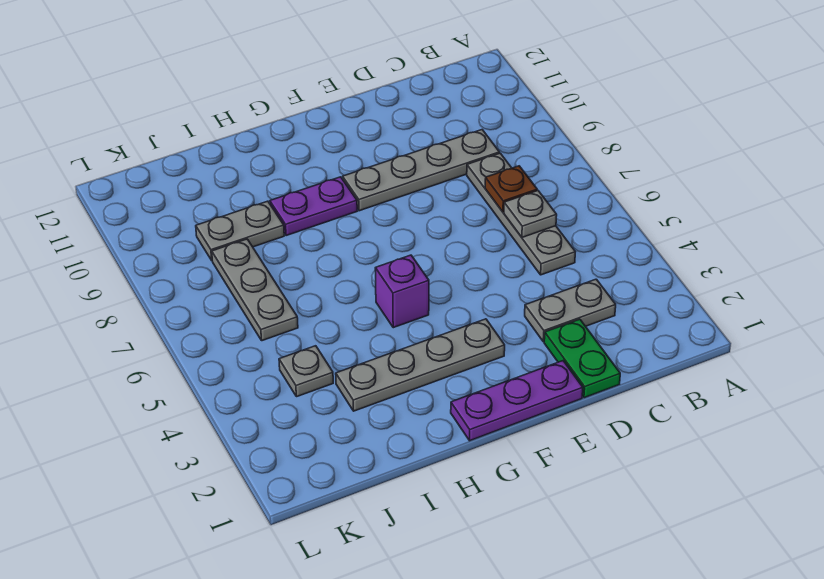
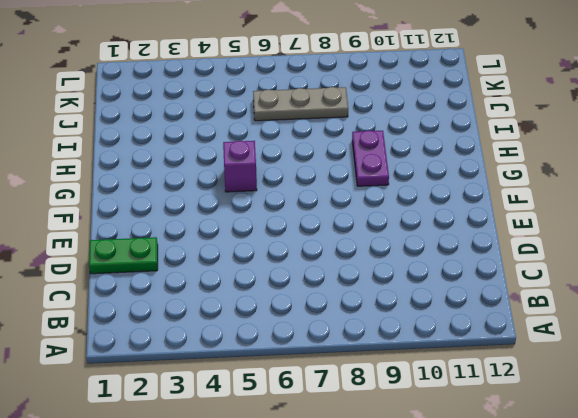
none -> grey plate C3:D3 level 1
none -> grey plate C5:C8 level 1
none -> grey plate C9:F9 level 1

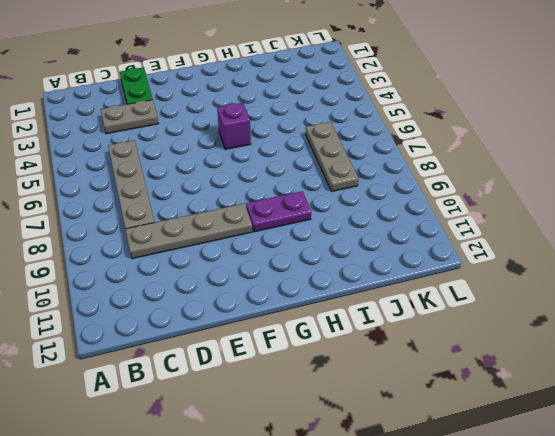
none -> purple plate E1:G1 level 1
none -> grey plate F3:I3 level 1
none -> grey plate I9:J9 level 1

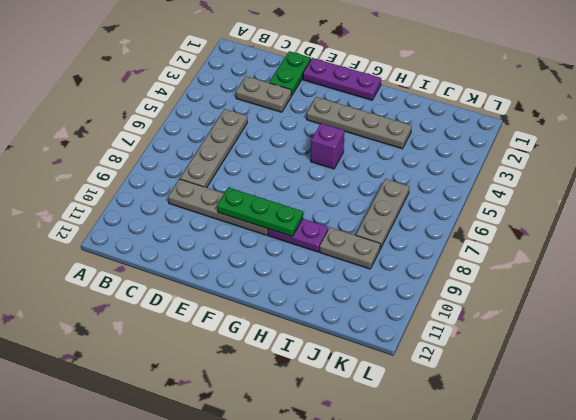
green plate E9:G9 level 2 -> none
none -> grey plate J4 level 1
none -> grey plate C6 level 2
none -> brown plate C7 level 2

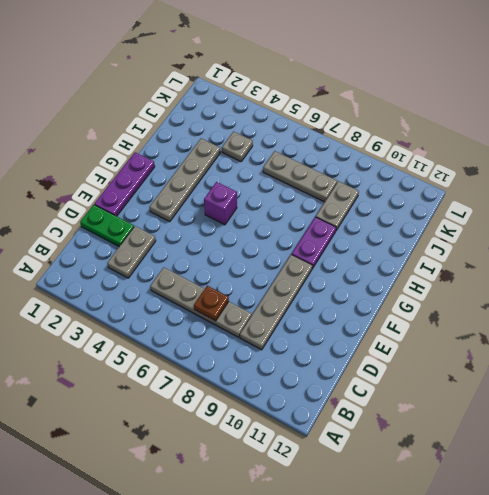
none -> grey plate C6 level 2

